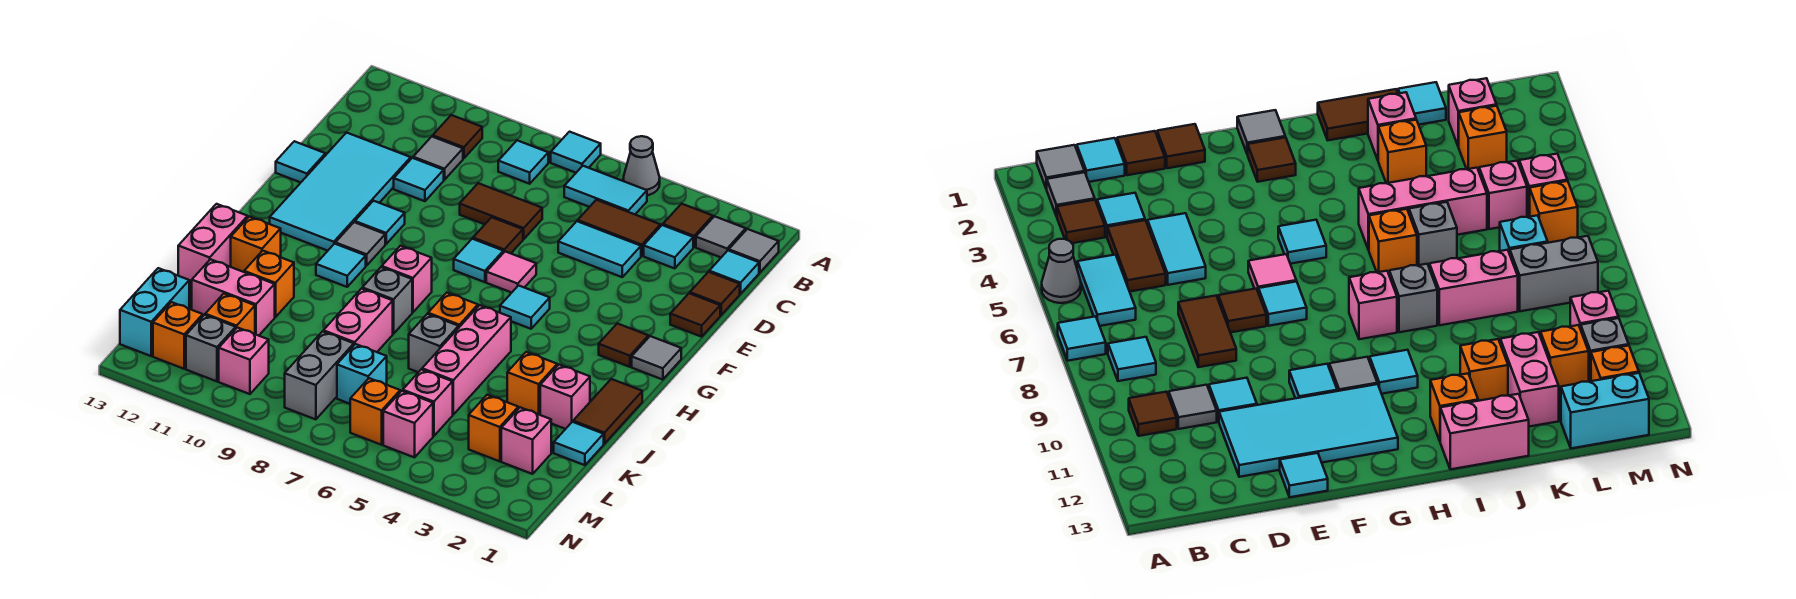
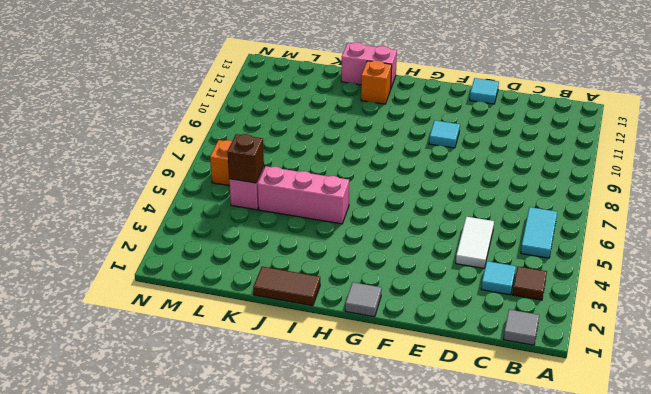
white tile D4:D5 level 1 -> cyan tile D4:D5 level 1
brown brick L5 level 2 -> none
none -> grey cone A5 level 1
none -> cyan tile A7 level 1
none -> grey tile B2 level 1
none -> cyan tile B8 level 1

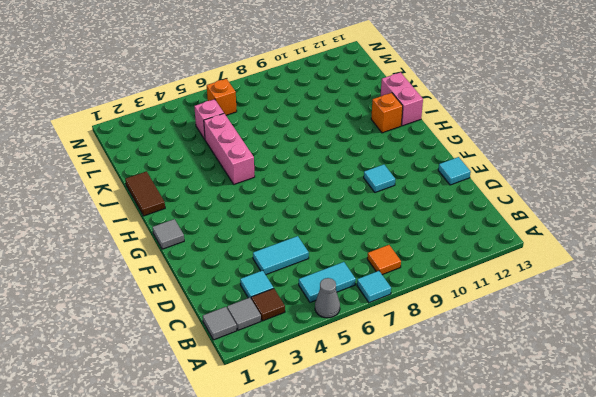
orange tile B8 level 1 -> cyan tile B8 level 1
none -> brown tile B10 level 1
none -> cyan tile C1 level 1
none -> brown tile C4:C5 level 1
none -> grey tile C10 level 1

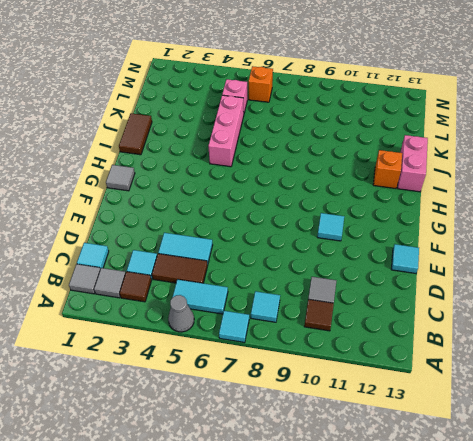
none -> brown tile D1 level 1
none -> brown tile D7:D8 level 1
none -> cyan tile D10 level 1
none -> cyan tile D11:G12 level 1

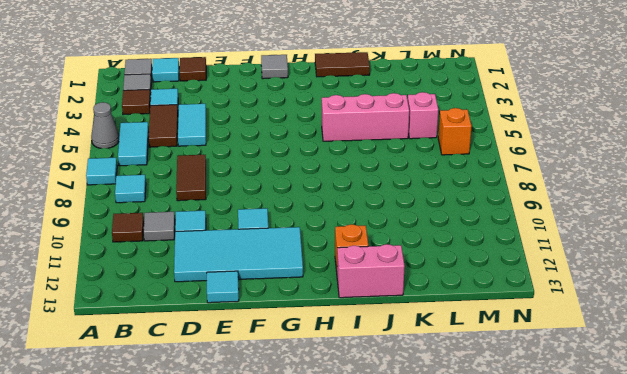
none -> brown tile E1 level 1
none -> brown tile E7 level 1
none -> pink tile F6 level 1
none -> cyan tile F7 level 1

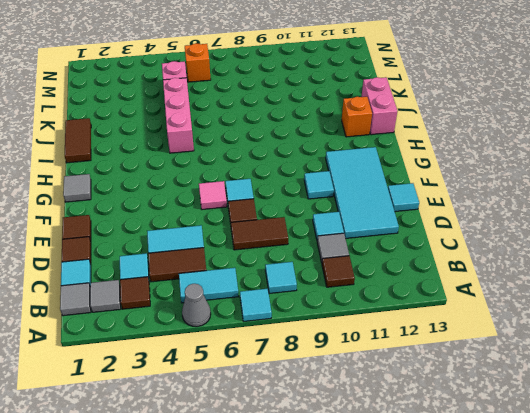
none -> brown tile G2 level 1
none -> cyan tile G5 level 1
none -> grey tile G10 level 1
none -> pink brick H8 level 1

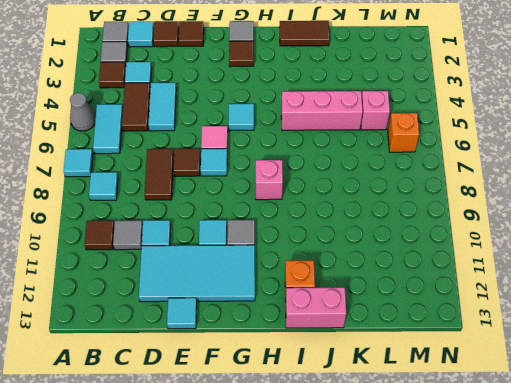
none -> cyan tile H10 level 1
none -> orange brick I6 level 1
none -> grey brick I8 level 1
none -> pink brick J2 level 1

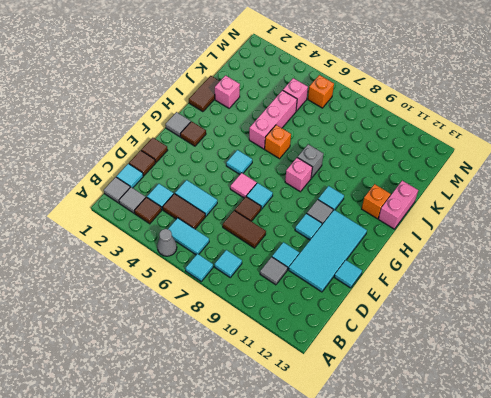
none -> brown tile B10 level 1
none -> orange brick J3 level 1
none -> grey brick J6 level 1
none -> pink brick J8:K8 level 1

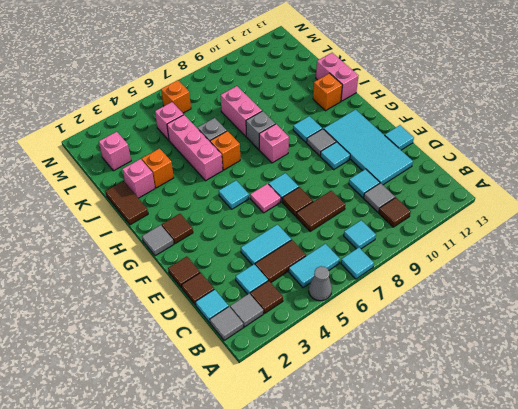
none -> orange brick J11 level 1
none -> cyan tile K1 level 1
none -> pink brick K11:K12 level 1
none -> orange brick L3 level 1

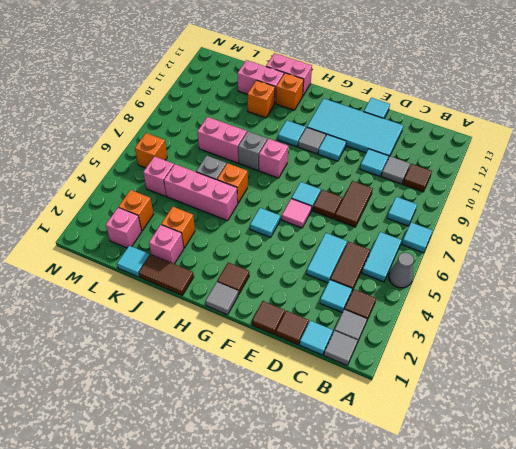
pink brick J12:K12 level 1 -> pink brick K11:K12 level 1
none -> cyan brick L7 level 1
none -> grey brick L8:M8 level 1
none -> orange brick L11 level 1
none -> cyan brick L13:M13 level 1

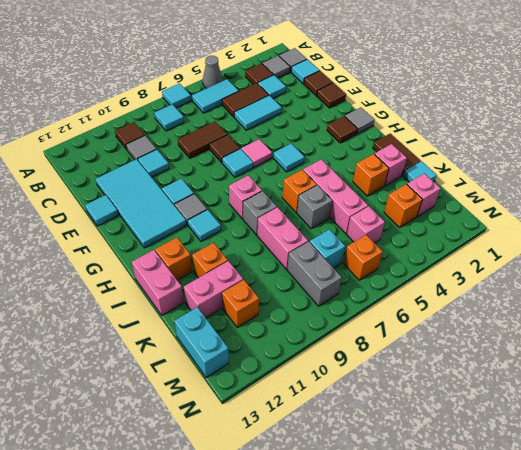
none -> pink brick M5 level 1
none -> pink brick M10 level 1
none -> grey brick M11 level 1
none -> orange brick M12 level 1

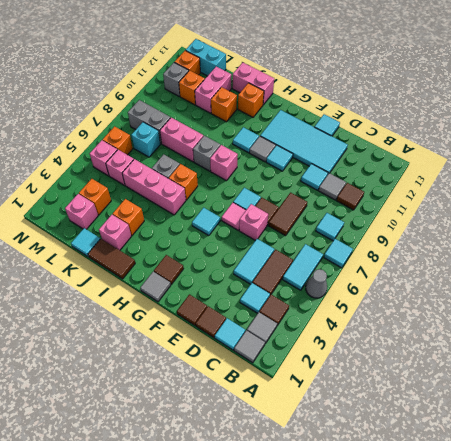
pink brick E6 level 1 -> pink brick M10 level 1

